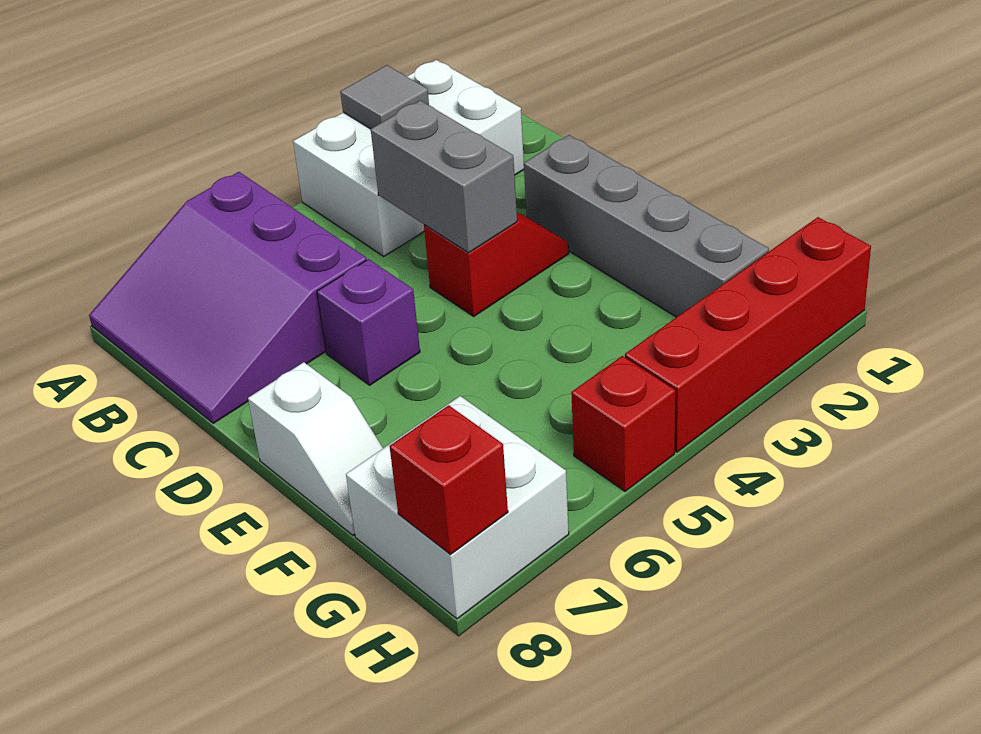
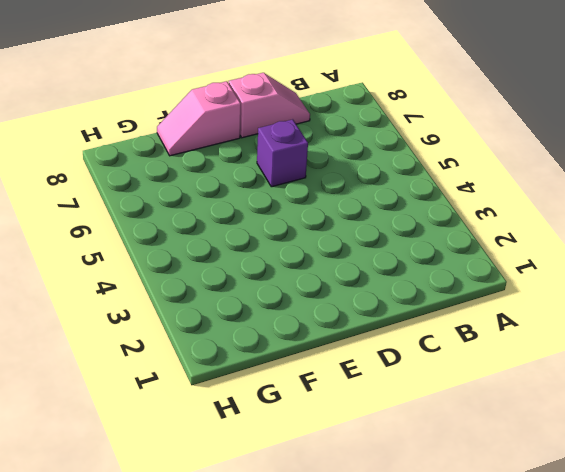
pink slope C8:D8 level 1 top D -> purple slope A6:C8 level 1 top 6
pink slope E8:F8 level 1 top E -> white slope E8:F8 level 1 top E
none -> white brick A2:B4 level 1
none -> grey brick D2:G2 level 1
none -> red slope D3:D4 level 1 top 4

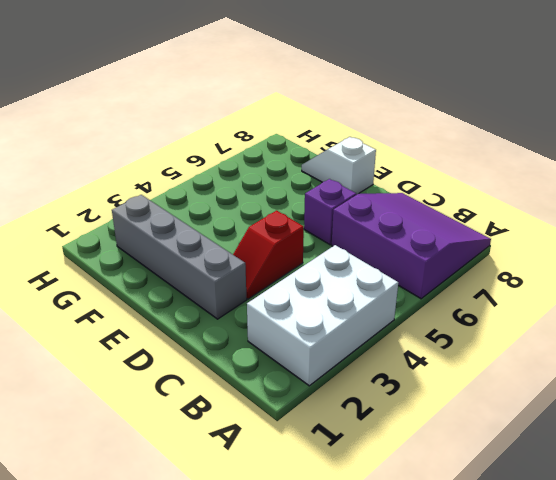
none -> white brick G7:H8 level 1
none -> red brick H1:H4 level 1
none -> red brick H5 level 1

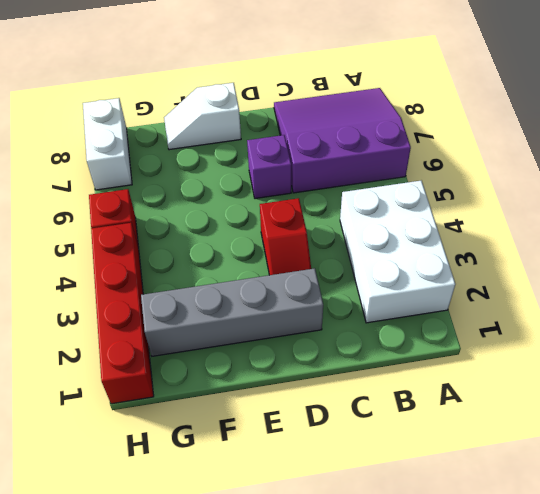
white brick H7:H8 level 1 -> white brick G7:H8 level 1
none -> grey tile A3 level 2
none -> grey brick C4:D4 level 2
none -> red brick H8 level 2

